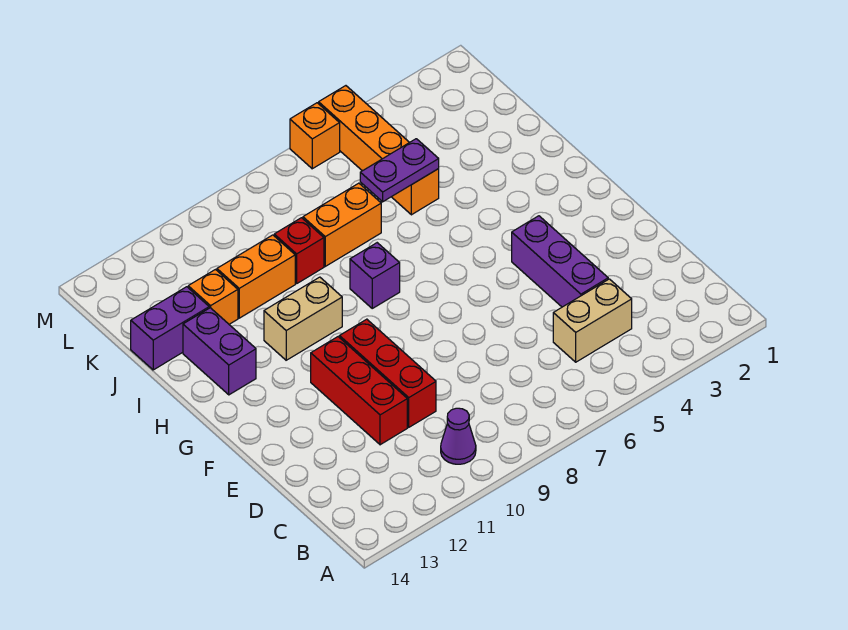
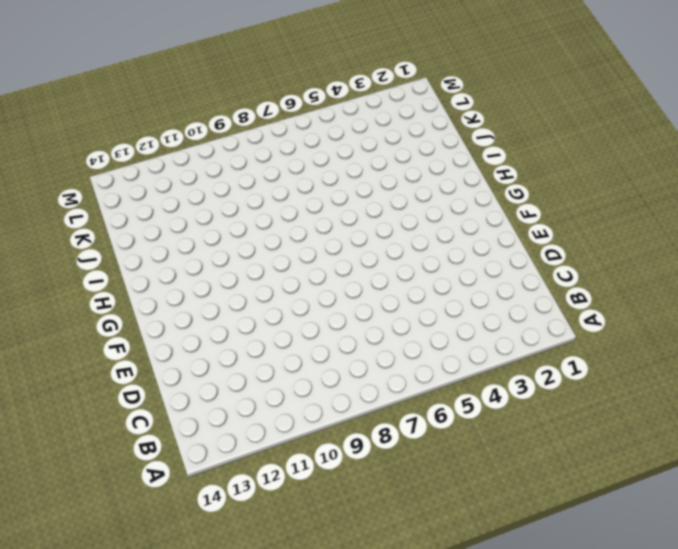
none -> purple cone B10 level 1
none -> tan brick C4:C5 level 1
none -> purple brick D4:F4 level 1

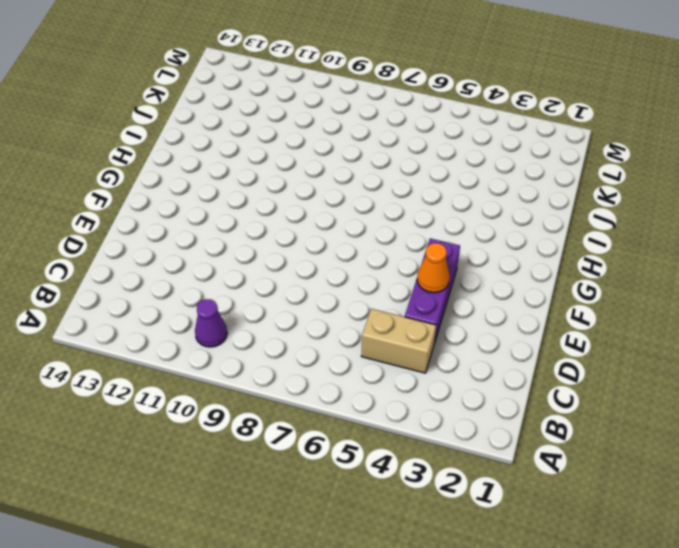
orange cone E4 level 2 -> none
none -> red brick D10:F10 level 1
none -> red brick D11:F11 level 1
none -> purple brick H8 level 1

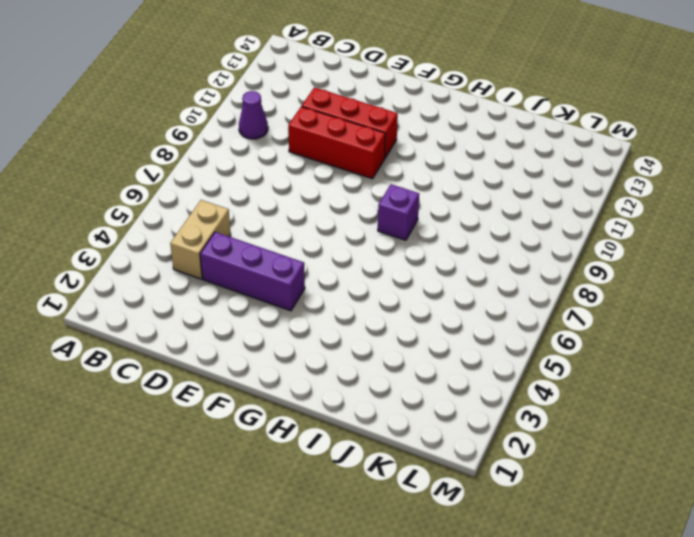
none -> tan brick H10:H11 level 1
none -> purple brick H13:I13 level 1
none -> orange brick J5:M5 level 1

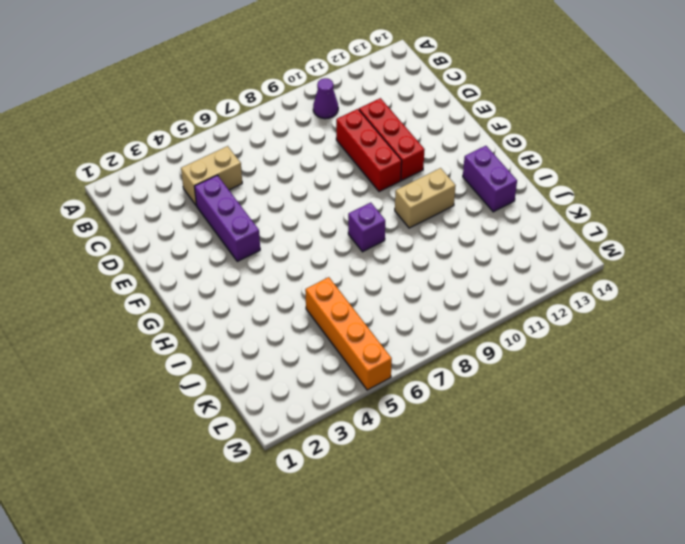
none -> orange brick J7:J8 level 1
none -> red brick J9 level 1
none -> orange brick J10:J11 level 1

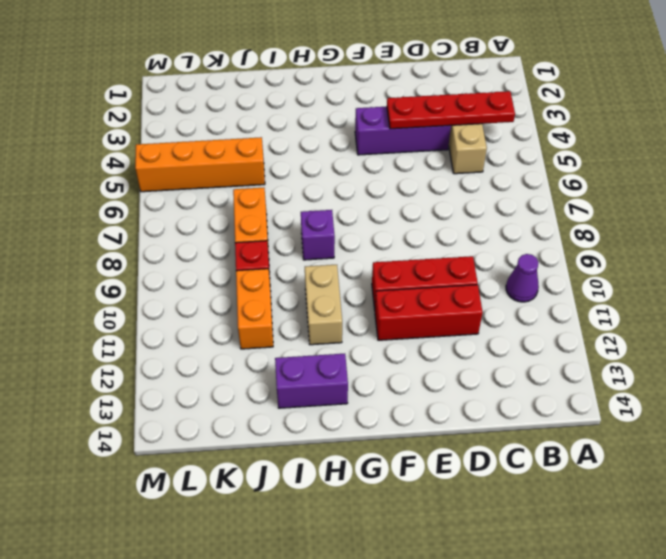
red plate B4:E4 level 2 -> none
none -> orange brick J12 level 1
none -> purple brick J13:J14 level 1
none -> orange brick M6 level 1

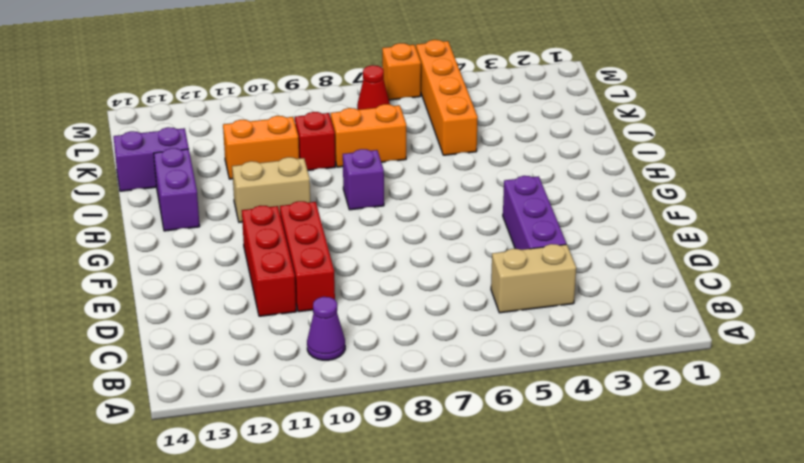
red cone L7 level 1 -> none
none -> orange brick J12 level 1
none -> purple plate J5:J6 level 2

